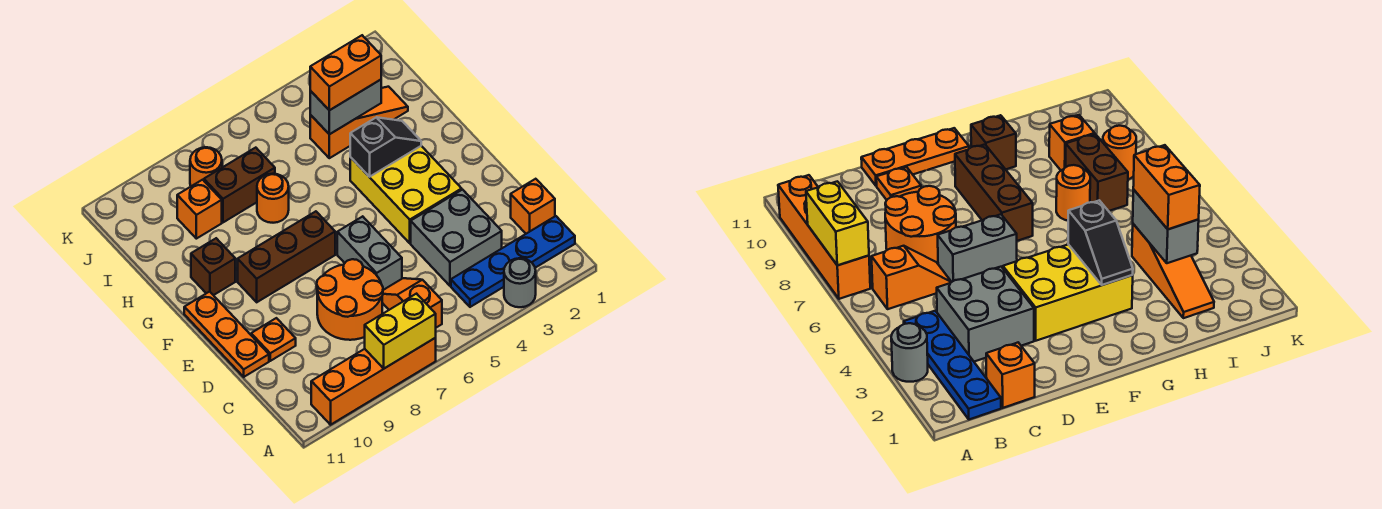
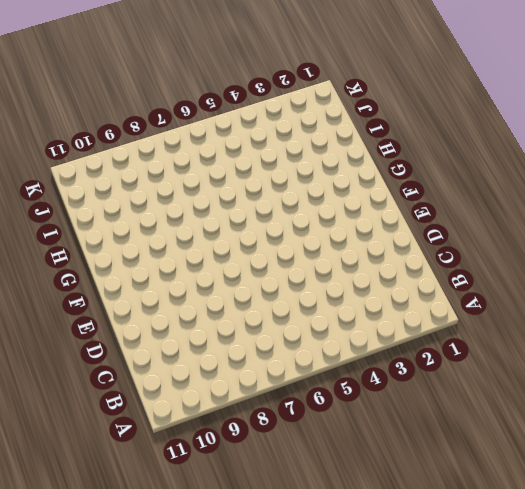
none -> grey round brick A3 level 1
none -> orange brick A7:A10 level 1
none -> blue plate B1:B4 level 1

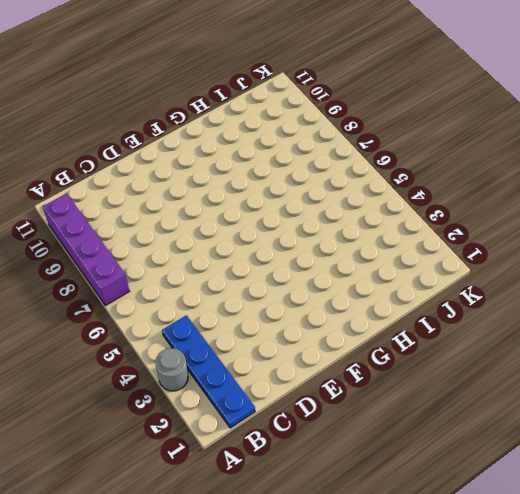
purple brick A7:A10 level 1 -> orange brick A7:A10 level 1
none -> orange slope B6:C6 level 1 top B
none -> orange brick C1 level 1
none -> grey brick C3:D4 level 1

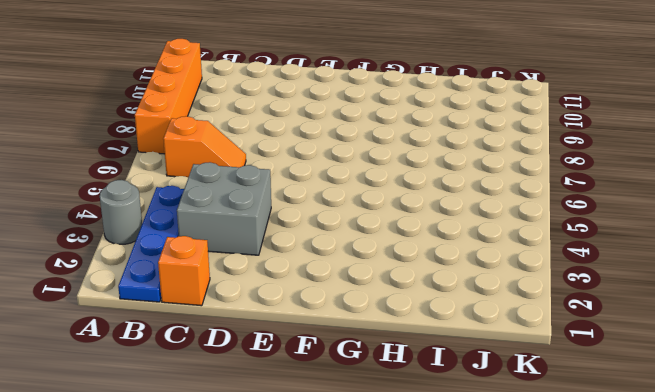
none -> orange round brick C7:D8 level 1
none -> grey brick D6:E6 level 1
none -> orange plate D10 level 1

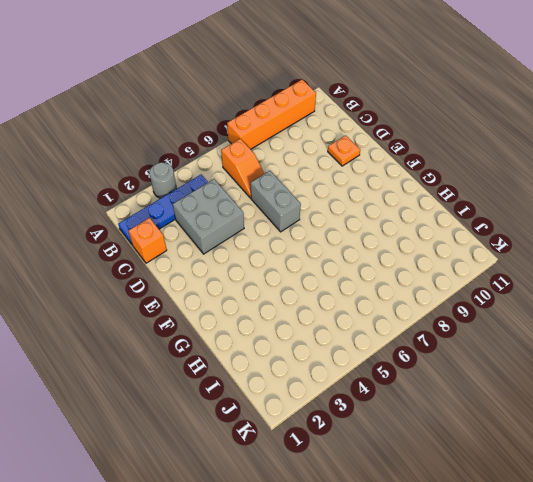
none -> orange round brick C7:D8 level 1
none -> orange plate D11:F11 level 1
none -> yellow brick E3:G4 level 1

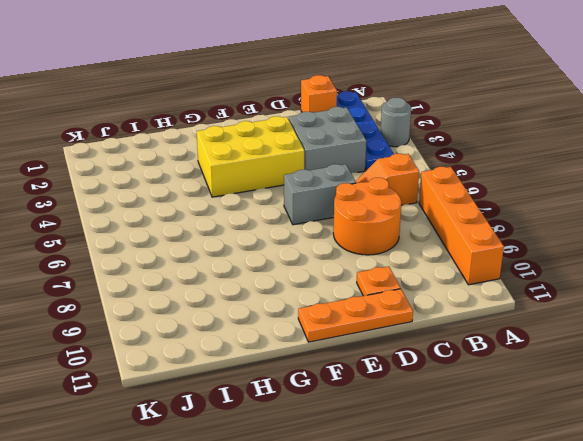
none -> brown brick F7:F9 level 1
none -> brown brick G10 level 1
none -> orange round brick H7 level 1

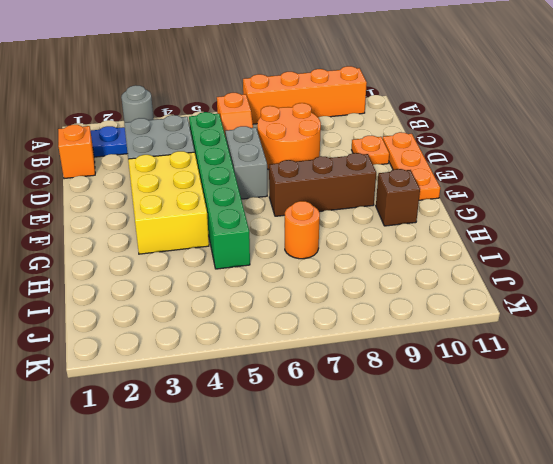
green brick C5:H5 level 1 -> none
none -> orange slope I2:I4 level 1 top 4
none -> brown brick I7:I8 level 1
none -> orange brick I9 level 1

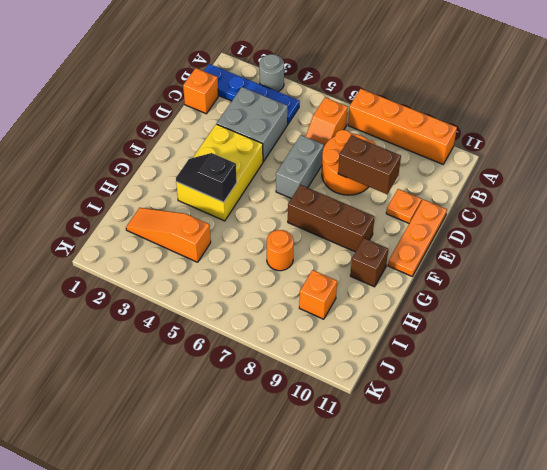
brown brick D8:D9 level 2 -> brown brick I7:I8 level 1
none -> orange round brick J8 level 1
none -> yellow brick A7:A8 level 2
none -> grey brick I3:I4 level 2

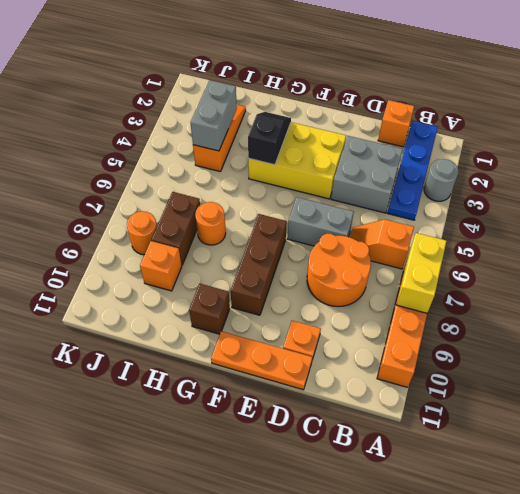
none -> orange brick I3:I4 level 3

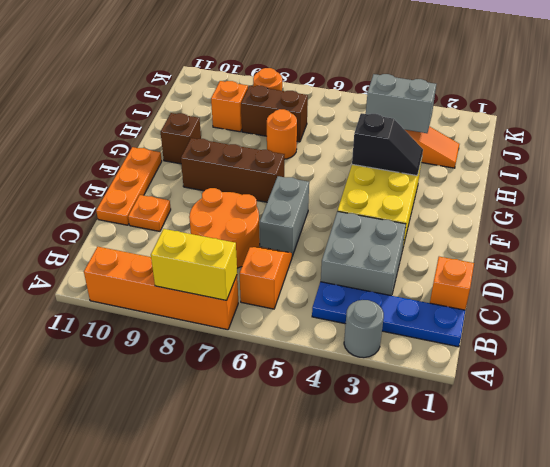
none -> orange brick I3:I4 level 3

